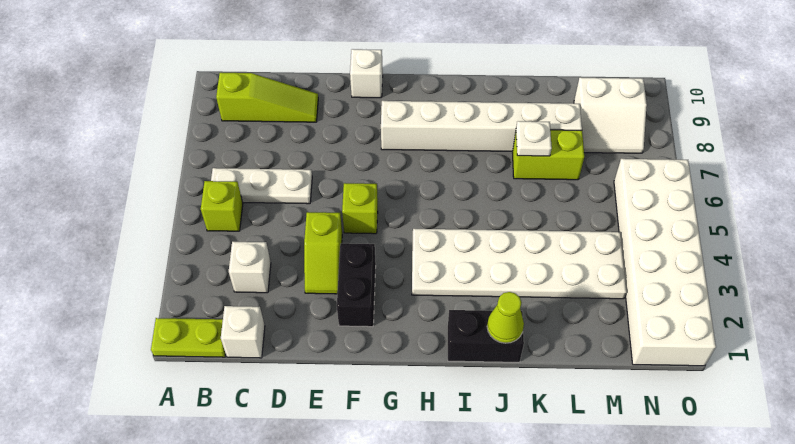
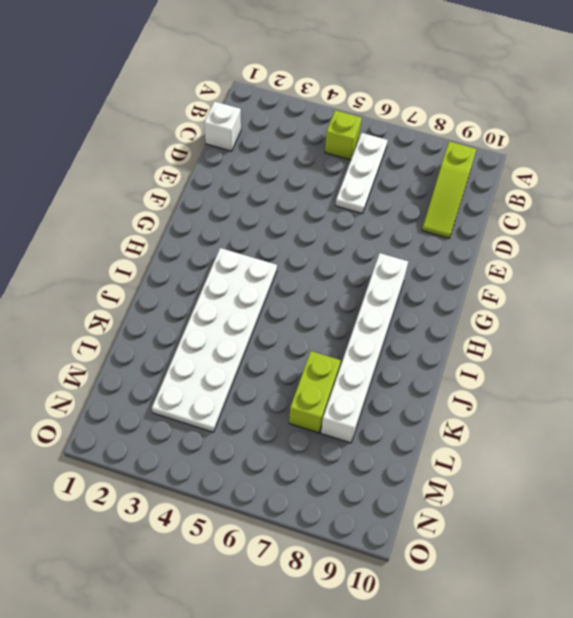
none -> lime plate A1:B1 level 1
none -> white brick C3 level 1
none -> lime slope E3:E4 level 1 top 4

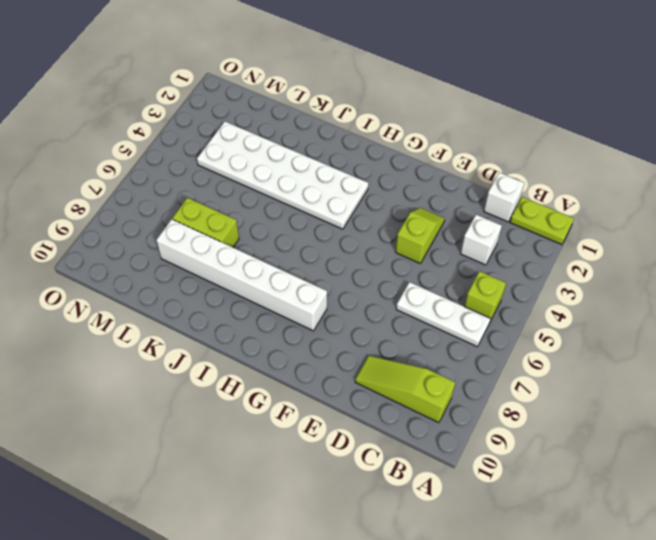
none -> black brick F2:F3 level 1
none -> lime brick F5 level 1
none -> white brick F10 level 1

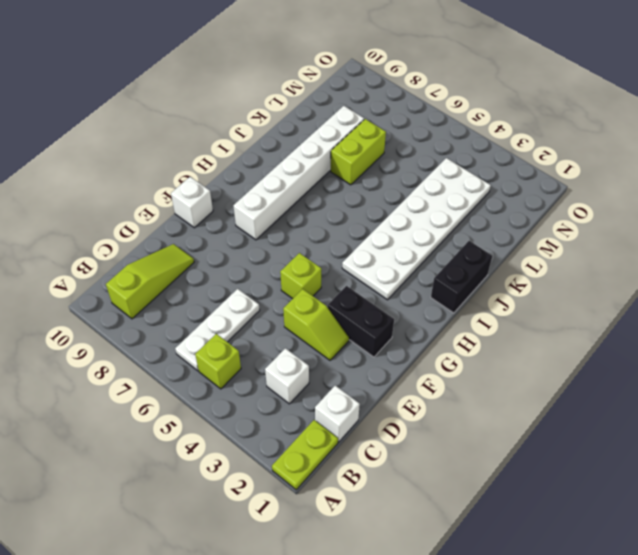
none -> white slope M8:N9 level 1 top 9
none -> white brick N1:O6 level 1
none -> lime cone J1 level 2

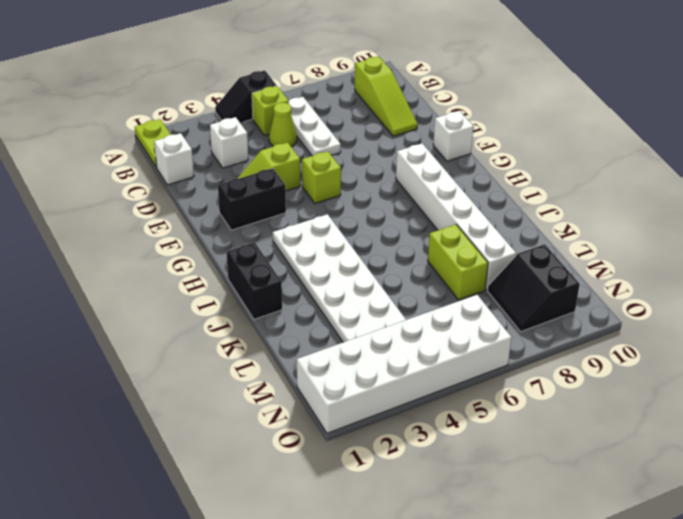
black slope A4:A5 level 1 top 5 -> none
lime cone C5 level 1 -> lime cone J1 level 2
black slope M8:N9 level 1 top 9 -> white slope M8:N9 level 1 top 9
none -> white plate K7 level 2

